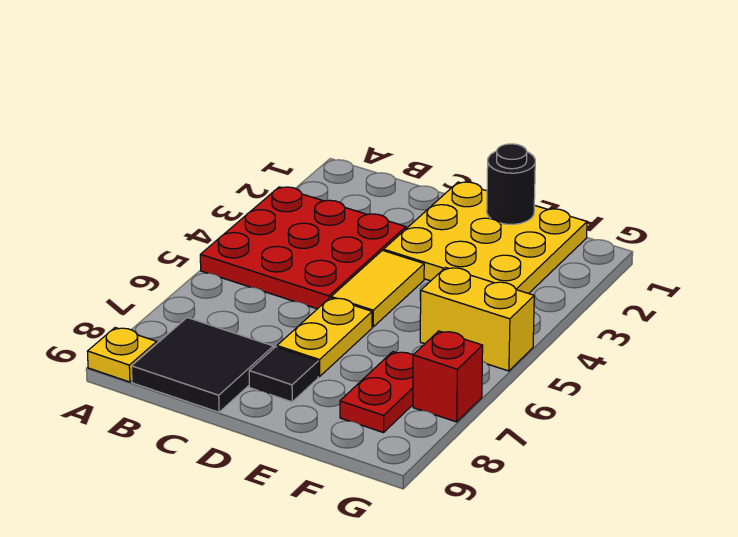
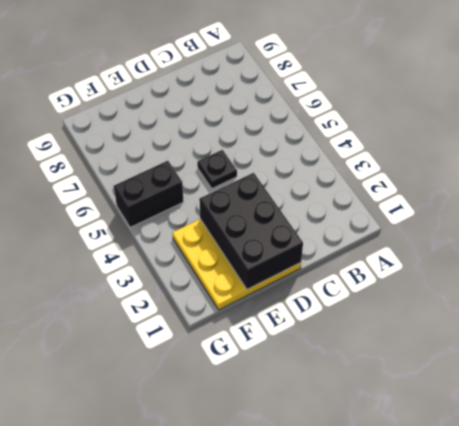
black brick D1:E3 level 2 -> black round brick E1 level 2
black plate D5 level 1 -> yellow tile D4:D5 level 1
black brick F5:G5 level 1 -> yellow brick F5:G5 level 1
none -> red plate A3:C5 level 1
none -> yellow plate A9 level 1

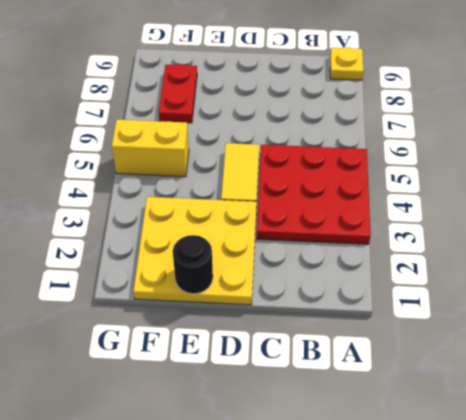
none -> black tile B8:C9 level 1
none -> yellow plate D6:D7 level 1

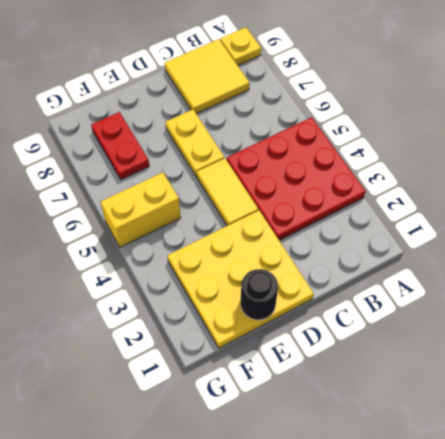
yellow tile B8:C9 level 1 -> black tile B8:C9 level 1
none -> black tile D8 level 1
none -> red brick G7 level 1

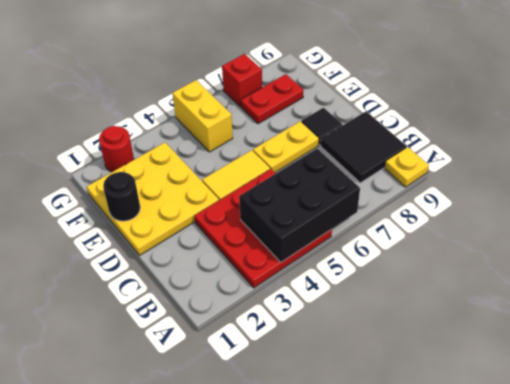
black brick A4:B6 level 2 -> none
red round brick G2 level 1 -> none

